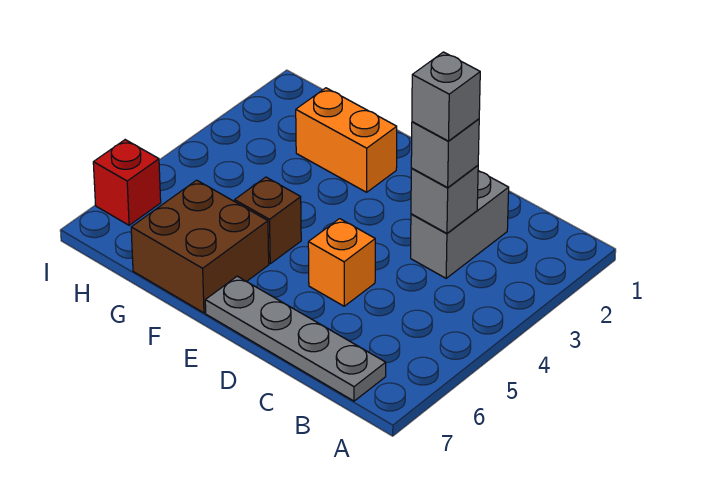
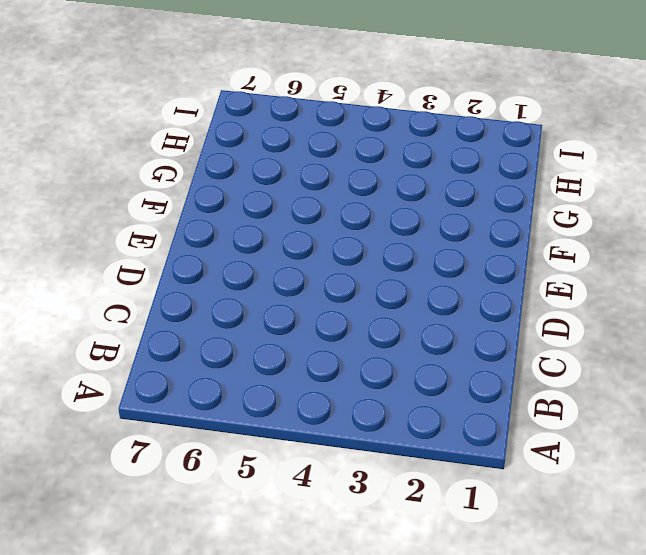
none -> grey plate B7:E7 level 1
none -> grey brick C2:C3 level 1

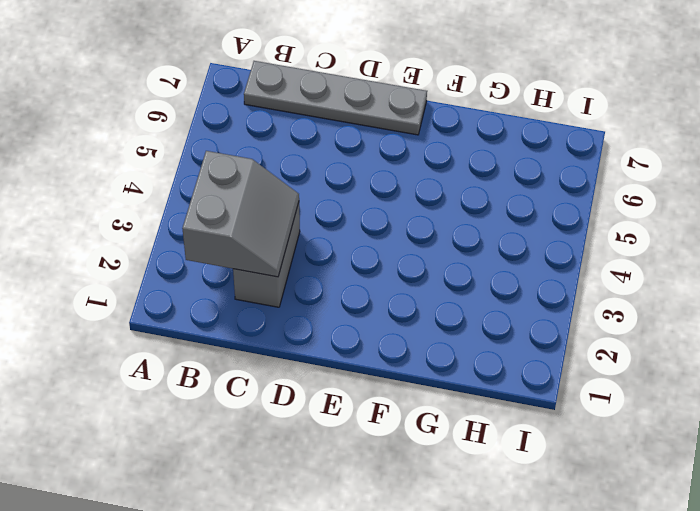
grey slope B2:C3 level 2 top B -> grey brick C3 level 2
none -> orange brick D5 level 1
none -> orange brick F2:G2 level 1

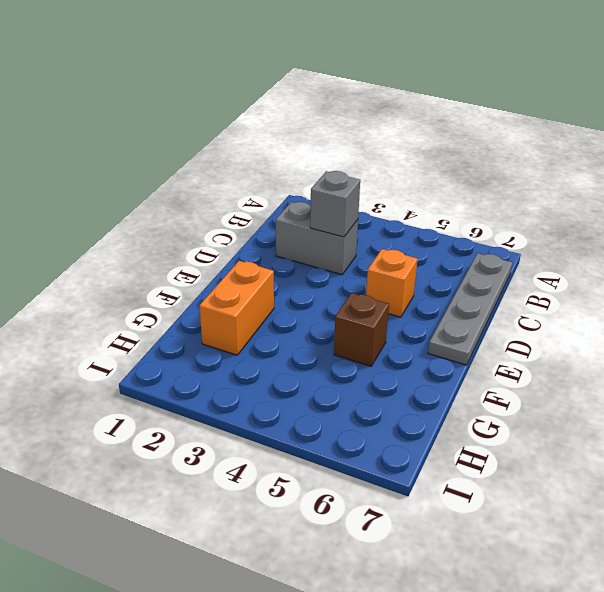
none -> brown brick F6:G7 level 1
none -> red brick I6 level 1

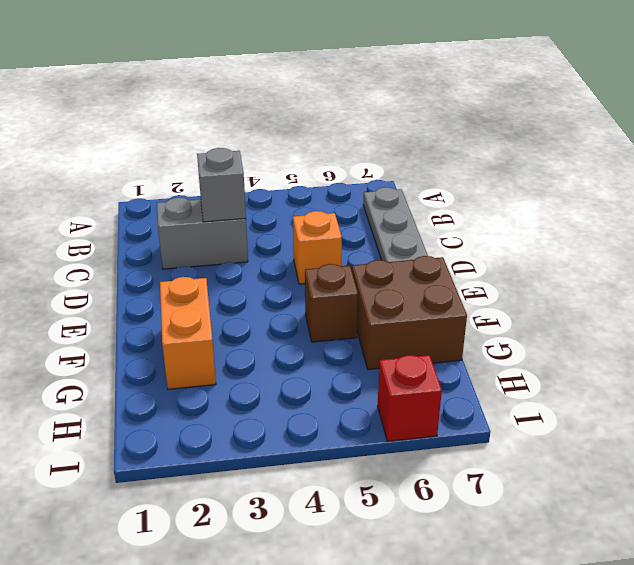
none -> grey brick C3 level 3
none -> grey brick C3 level 4

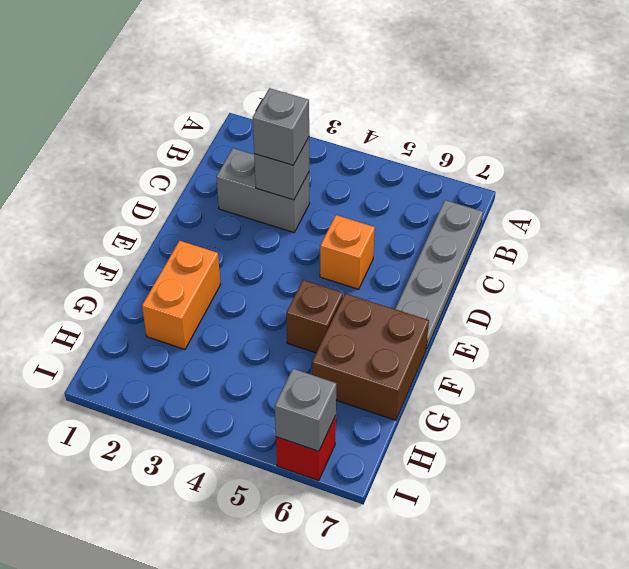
grey brick I6 level 2 -> grey brick C3 level 4

